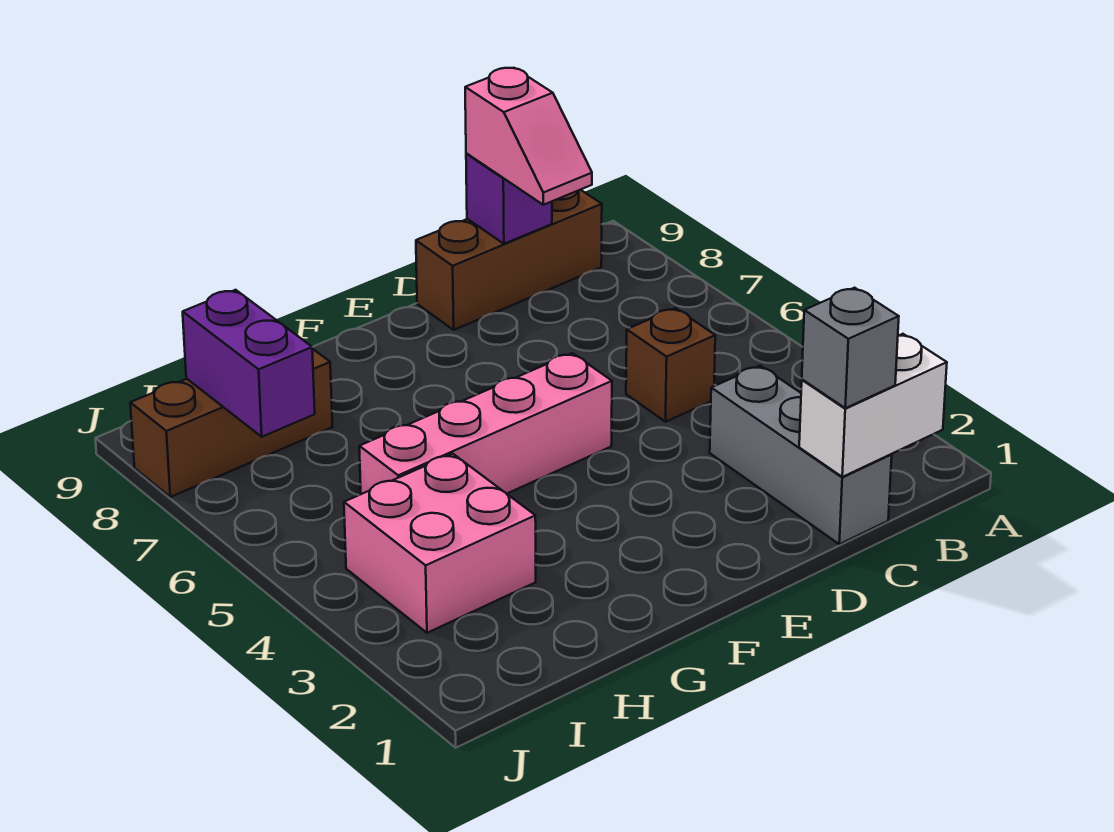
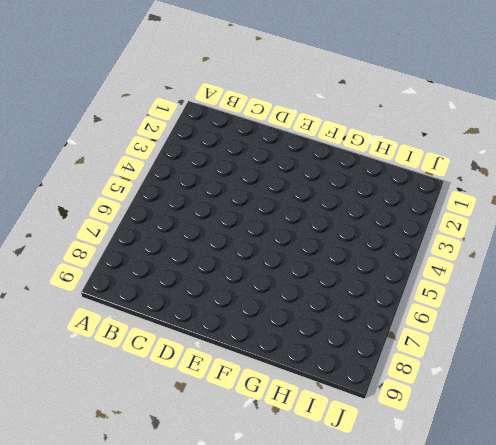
none -> brown brick B9:D9 level 1
none -> grey brick C1:C3 level 1

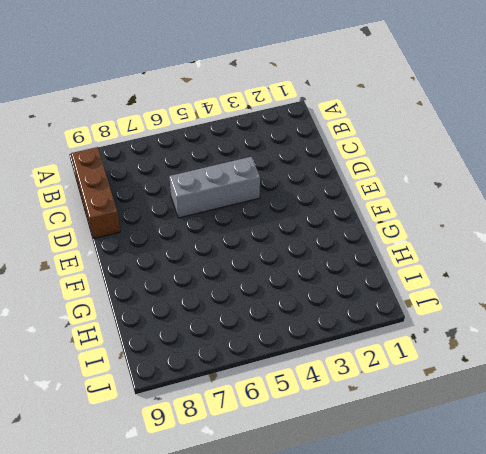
grey brick D4:D6 level 1 -> grey brick C1:C3 level 1
none -> brown brick C5 level 1
none -> pink brick E5:H5 level 1

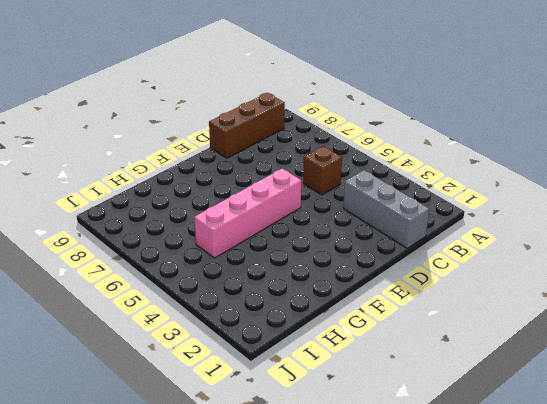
none -> pink brick H3:I4 level 1
none -> brown brick H8:J8 level 1

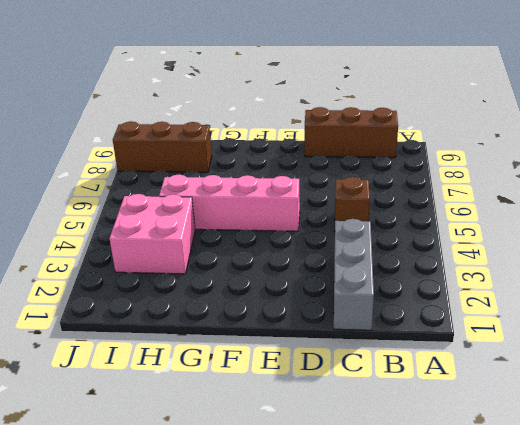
none -> white brick B1:C1 level 2
none -> purple brick C9 level 2

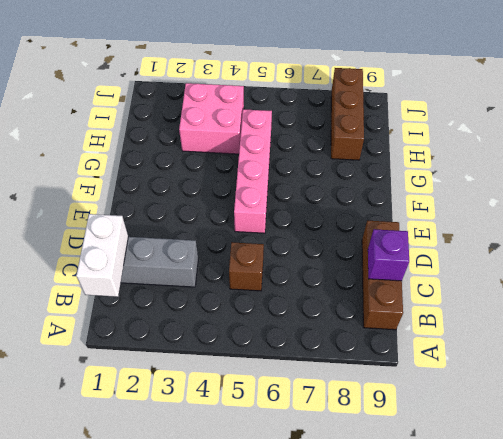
none -> purple brick I7:I8 level 2
none -> grey brick C1 level 3

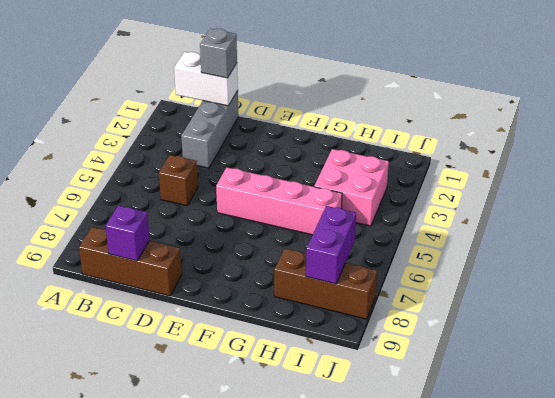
none -> pink slope C8:C9 level 3 top 9

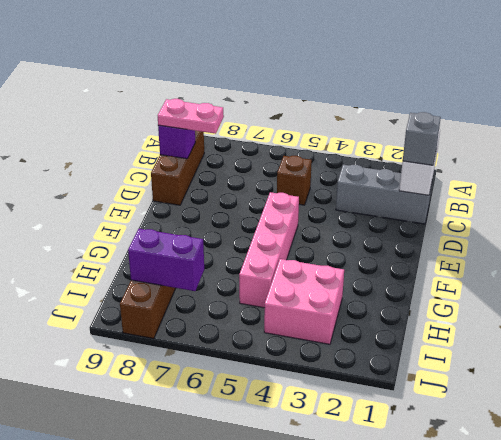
pink plate C8:C9 level 3 -> pink slope C8:C9 level 3 top 9

